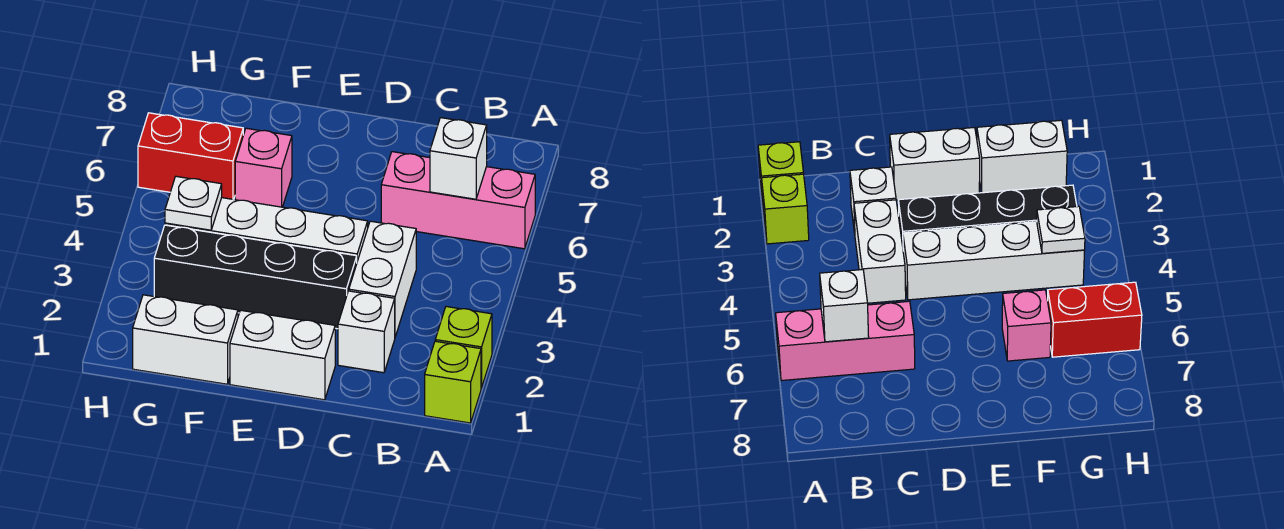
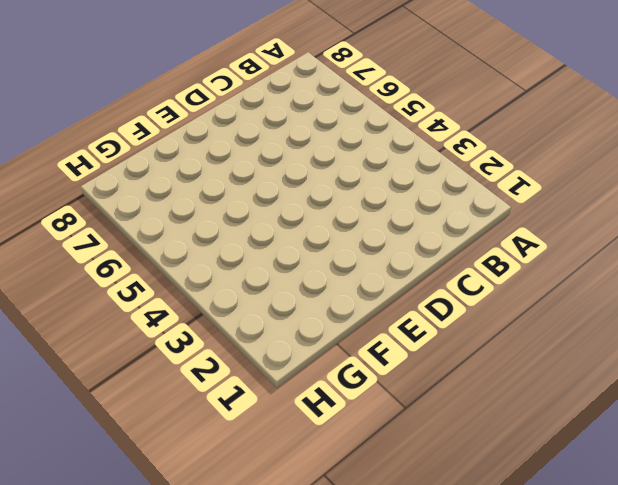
none -> lime brick A1 level 1
none -> lime brick A2 level 1
none -> pink brick A6:C6 level 1

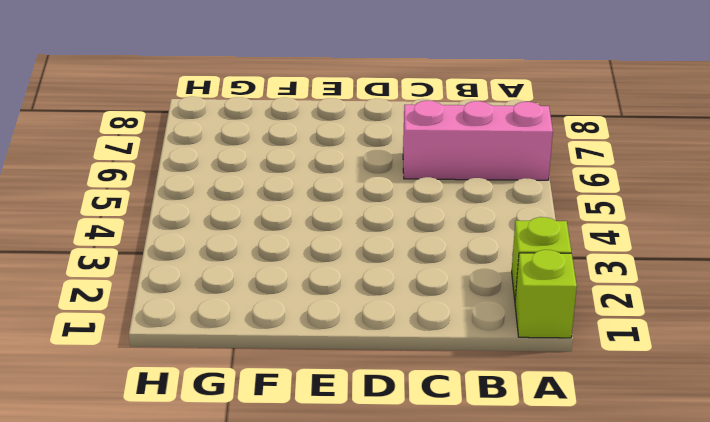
none -> white brick C2 level 1
none -> white brick C3:C4 level 1
none -> white brick D1:E1 level 1

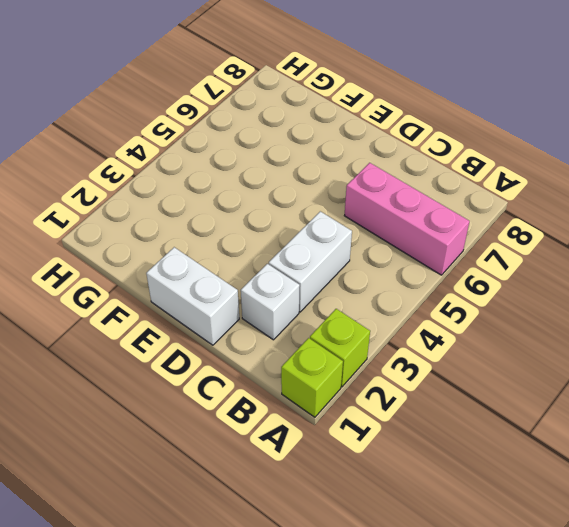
none -> black brick D3:G3 level 1
none -> white brick D4:G4 level 1
none -> white brick F1:G1 level 1

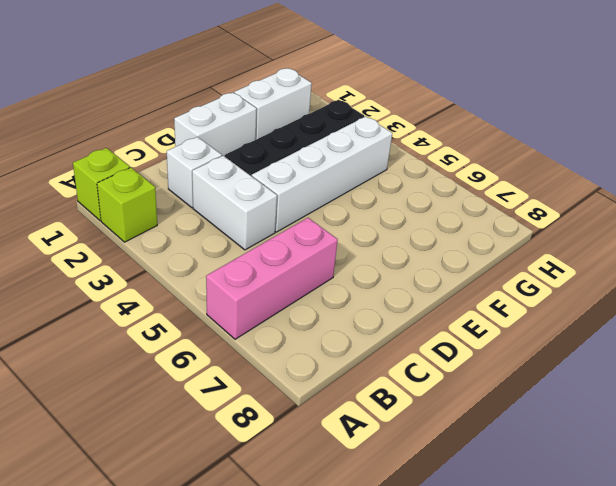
none -> pink brick F6 level 1
none -> red brick G6:H6 level 1
none -> white brick B6 level 2

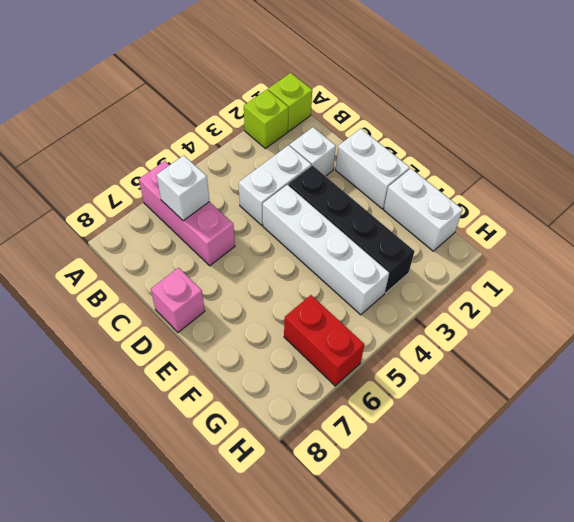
pink brick D8 level 1 -> pink brick F6 level 1
none -> white plate G4 level 2

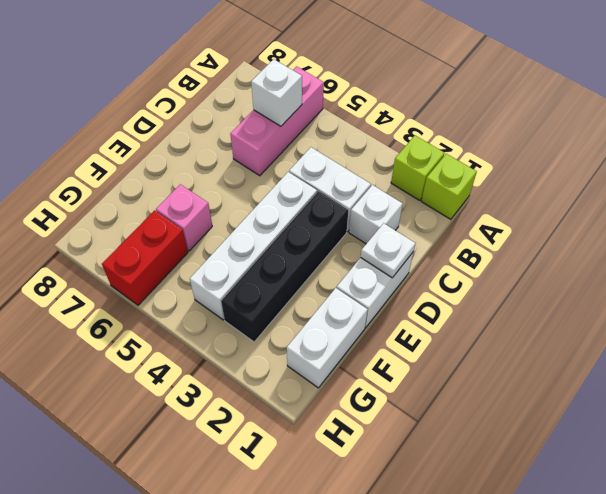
white plate D1 level 2 -> white plate G4 level 2

